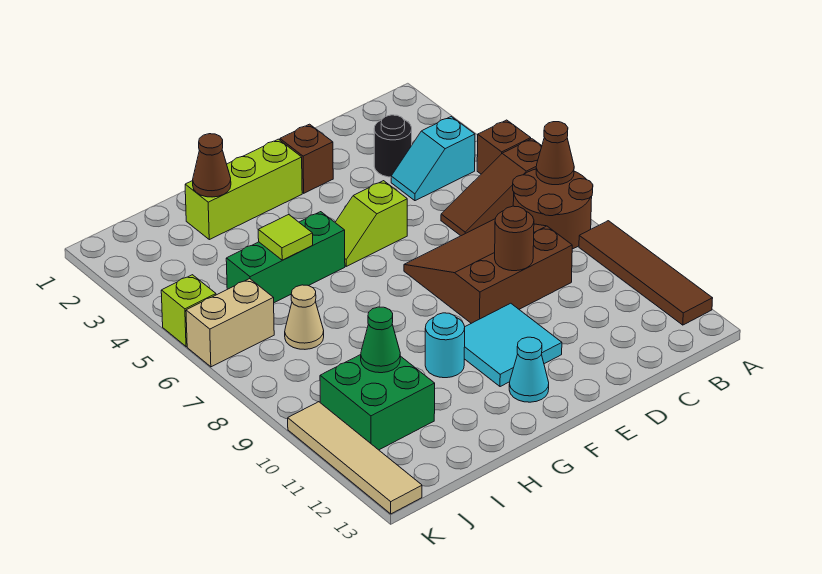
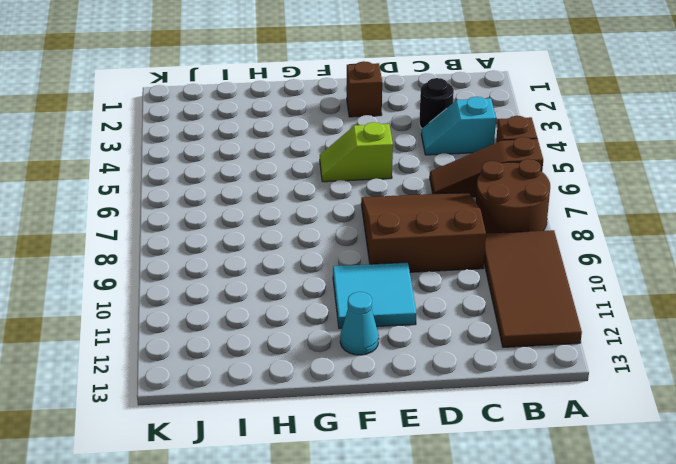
brown tile A9:B12 level 1 -> brown tile A9:A12 level 1
none -> lime brick F2:H2 level 1
none -> green brick G5:I5 level 1
none -> cyan round brick G10 level 1

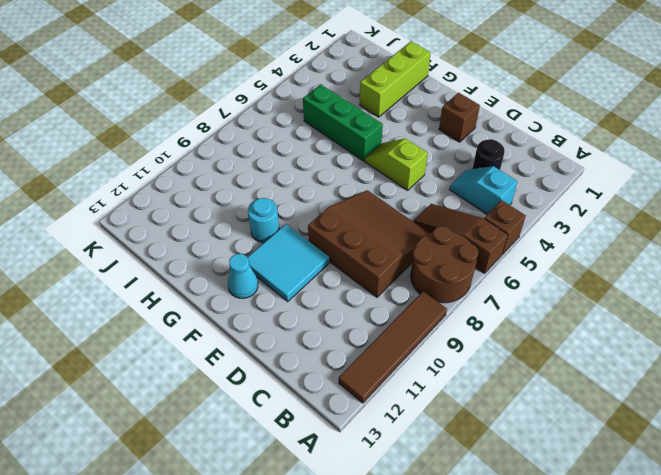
lime brick H1:H3 level 1 -> lime brick F2:H2 level 1
none -> tan cone I7 level 1
none -> green brick I10:J11 level 1
none -> tan brick J6:K6 level 1

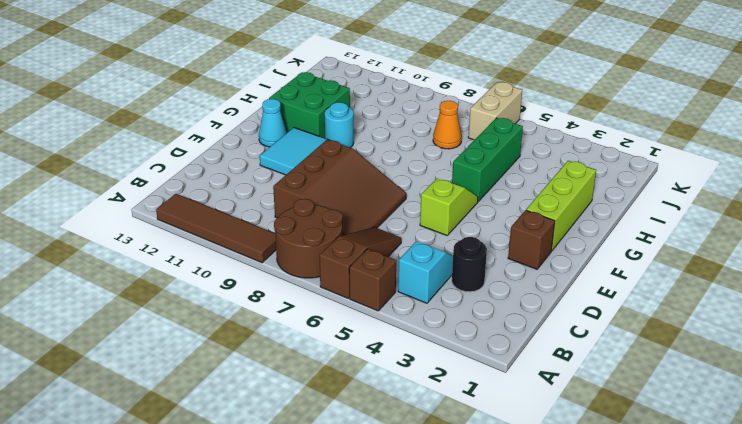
green brick G11:H12 level 1 -> green brick I10:J11 level 1
orange cone I7 level 1 -> tan cone I7 level 1
none -> lime brick K5 level 1
none -> tan tile K10:K13 level 1
none -> brown cone A7 level 2

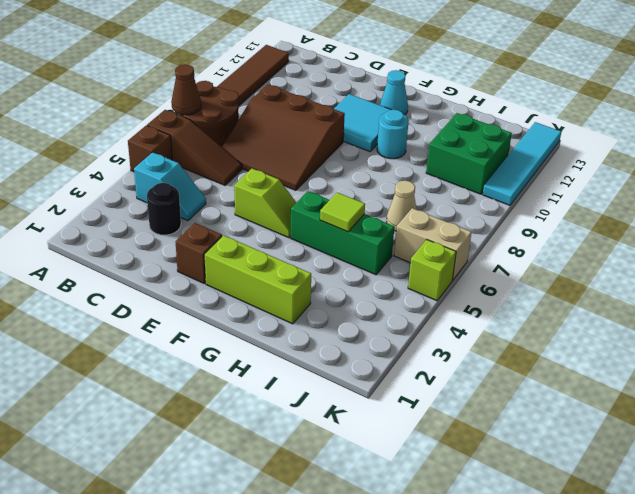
cyan tile K10:K13 level 1 -> tan tile K10:K13 level 1
none -> brown round brick D9 level 2
none -> brown cone H2 level 2
none -> green cone I10 level 2

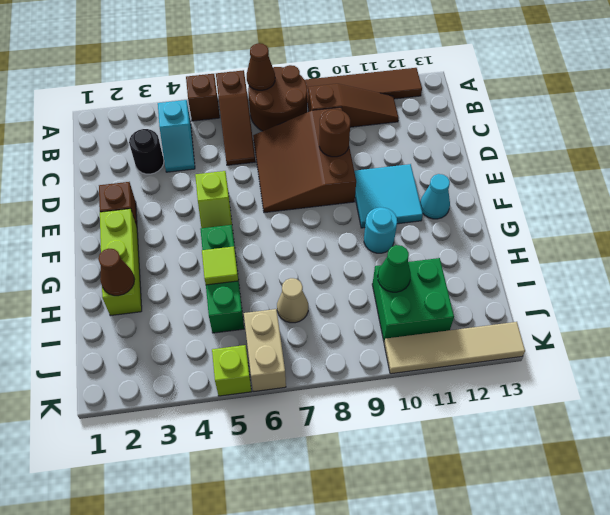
brown slope B9:B11 level 1 top 9 -> none

